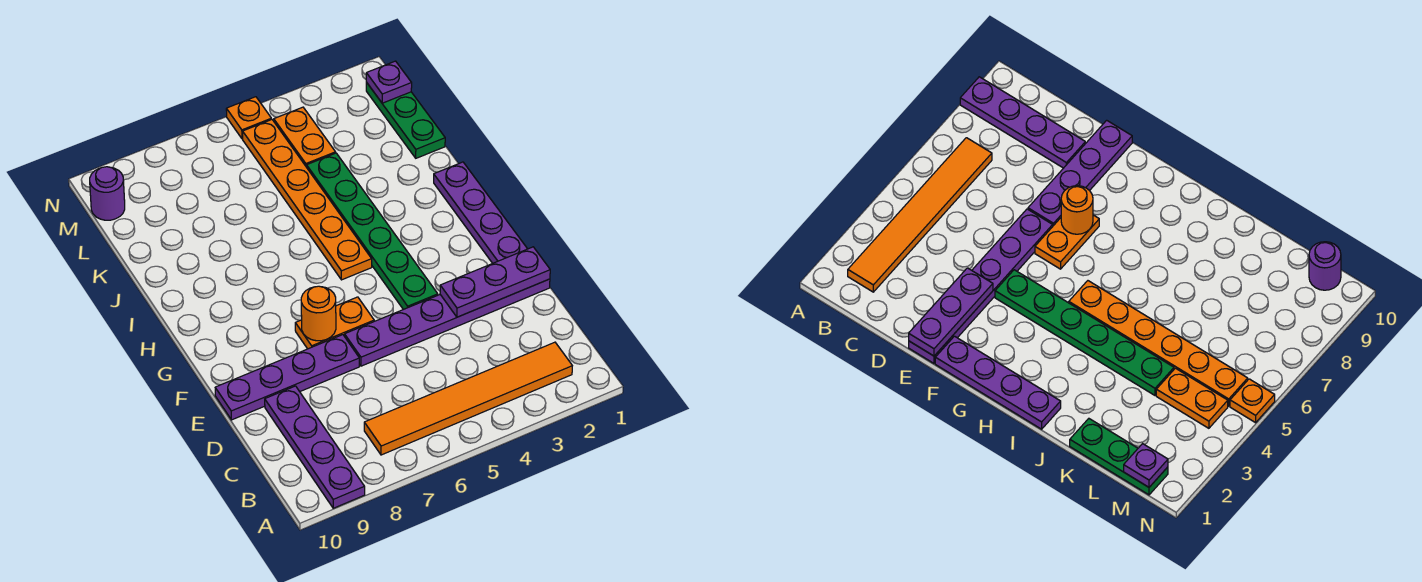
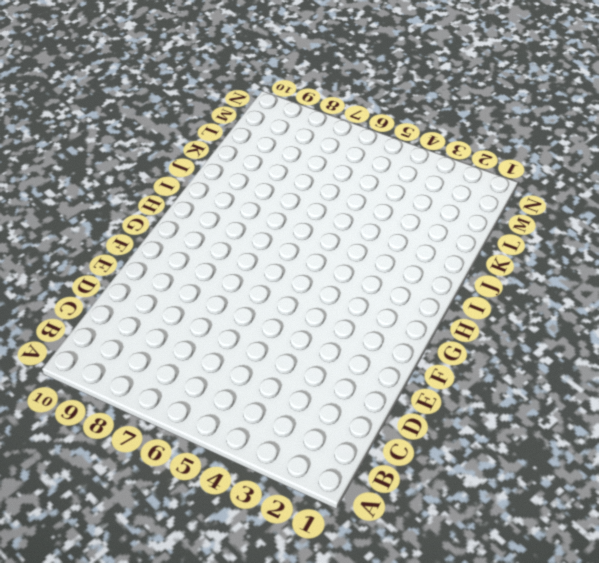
none -> purple plate A9:D9 level 1
none -> orange tile B2:B7 level 1
none -> purple plate E1:E6 level 1

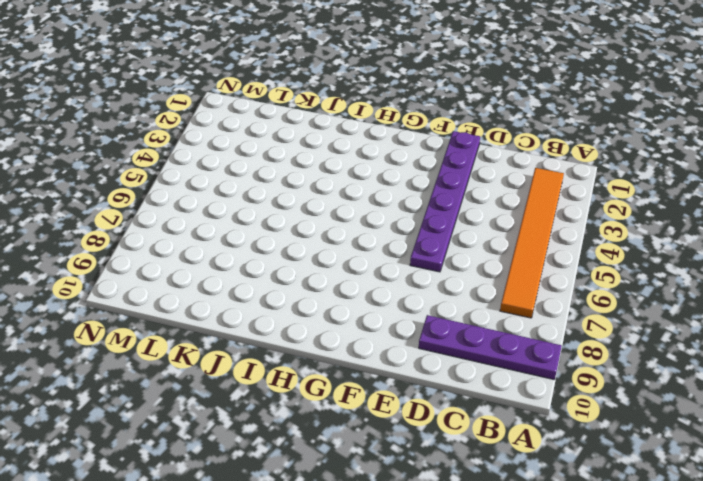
none -> purple plate E7:E10 level 1
none -> purple plate F1:I1 level 1
none -> green plate F4:K4 level 1

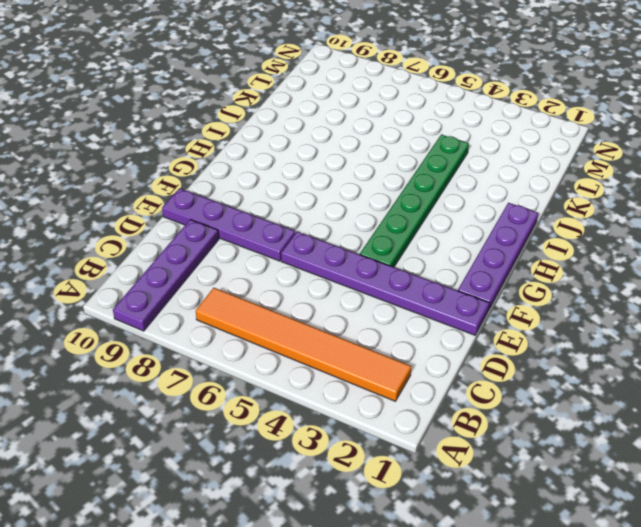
none -> orange plate F6:F7 level 1
none -> orange plate H5:M5 level 1
none -> green plate K1:M1 level 1

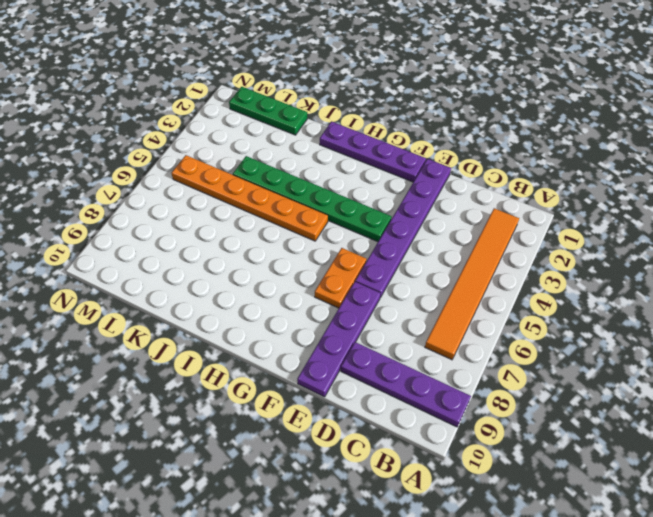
none -> orange plate L4:M4 level 1
none -> purple round brick M10 level 1
none -> orange plate N5 level 1

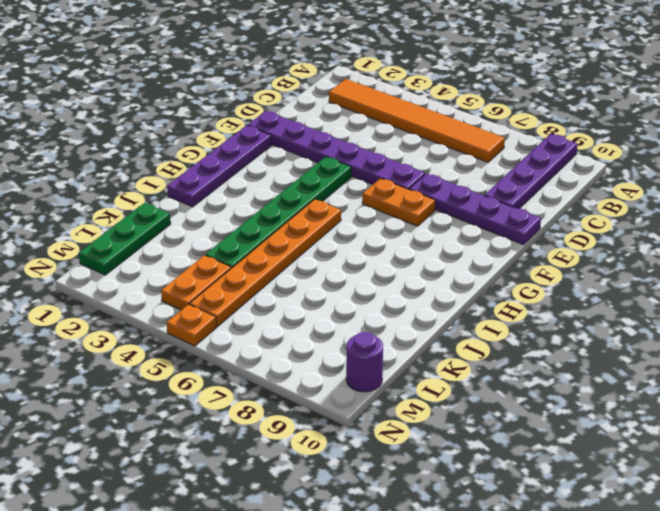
none -> purple plate E1:E3 level 2
none -> orange round brick F7 level 2
none -> purple plate M1 level 2

